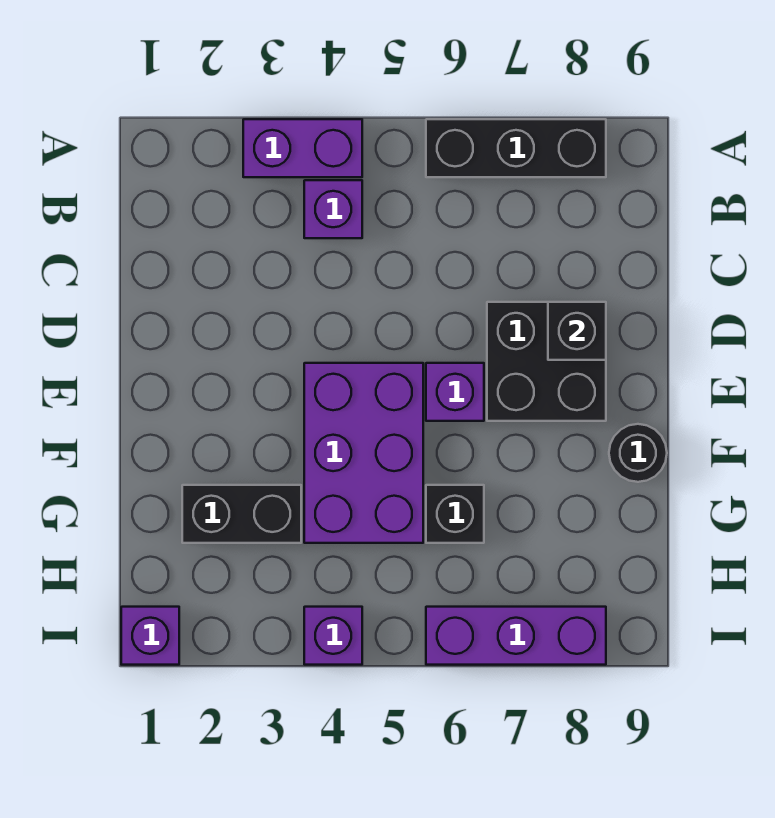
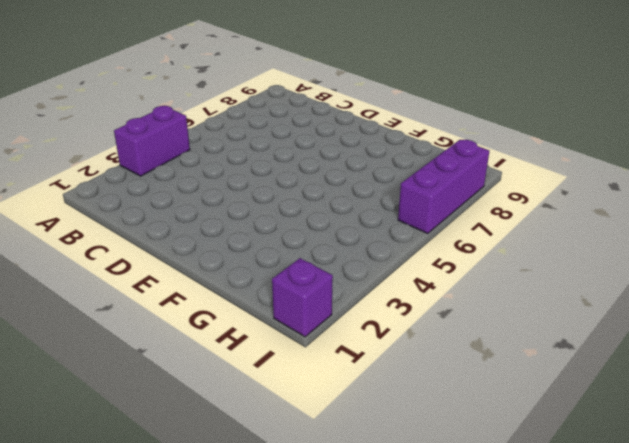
none -> black brick A6:A8 level 1
none -> purple brick B4 level 1
none -> black brick D7:E8 level 1

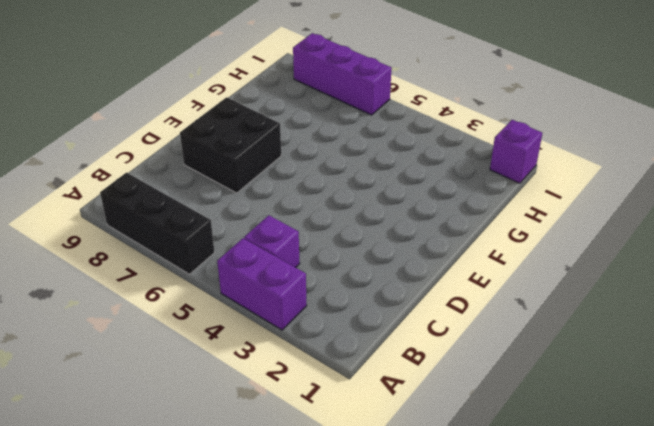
none -> purple brick E4:G5 level 1
none -> purple brick E6 level 1
none -> black round brick F9 level 1

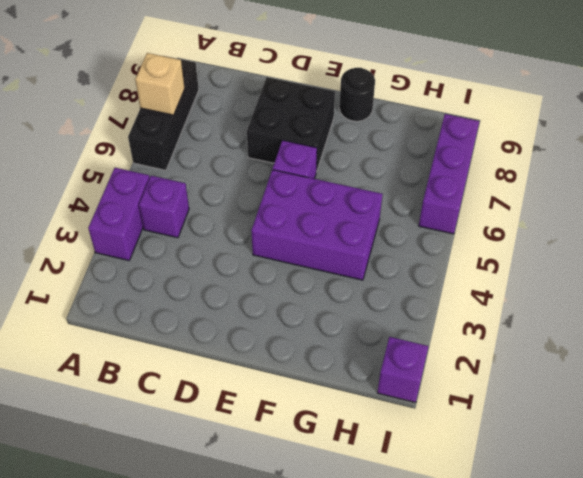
tan brick A7 level 2 -> none
none -> black brick G2:G3 level 1
none -> black brick G6 level 1
none -> purple brick I4 level 1

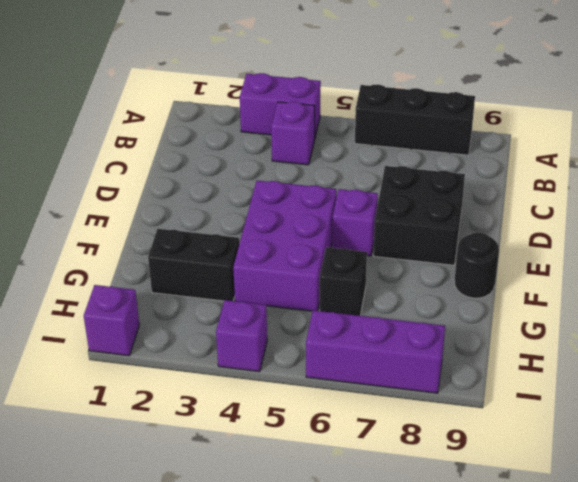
none -> black brick D8 level 2

